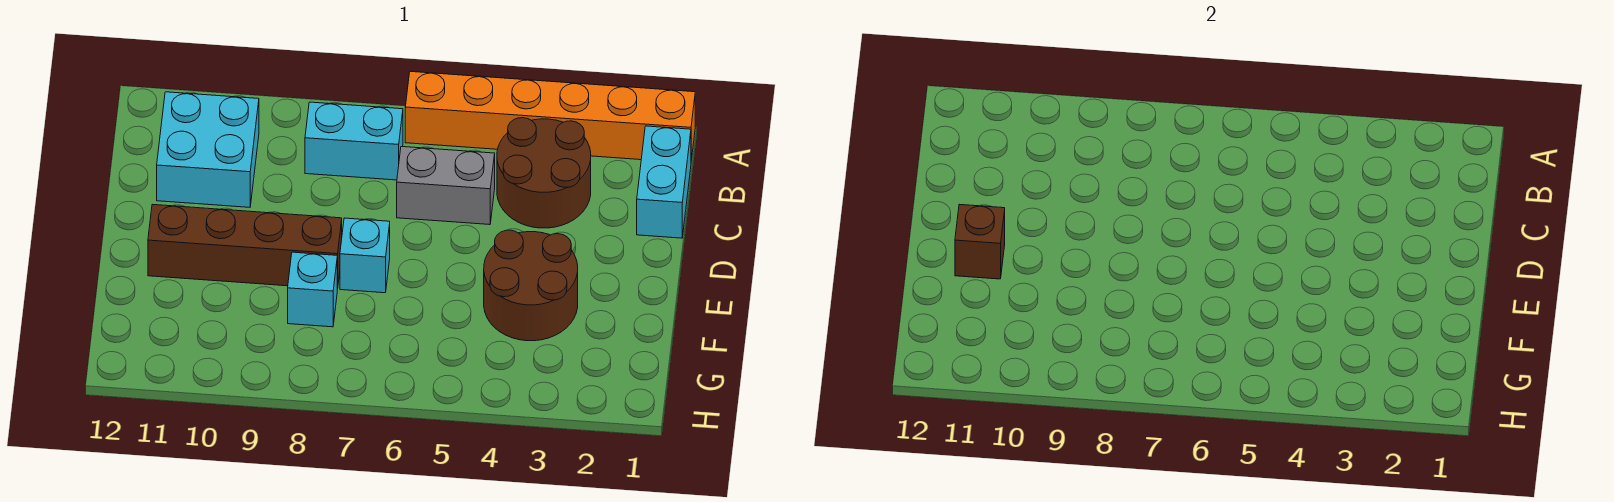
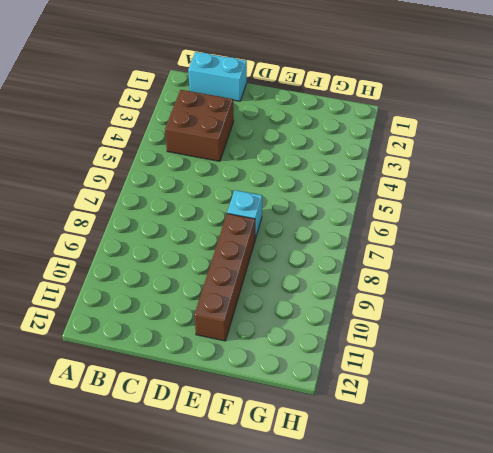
brown brick B3:C4 level 1 -> brown round brick B3:C4 level 1
none -> orange brick A1:A6 level 1
none -> cyan brick B7:B8 level 1

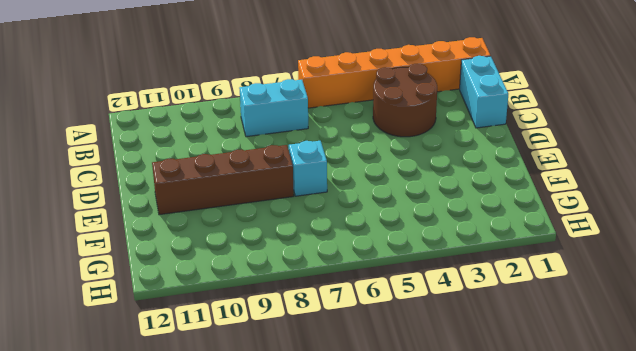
none -> cyan brick B10:C11 level 1
none -> grey brick C5:C6 level 1

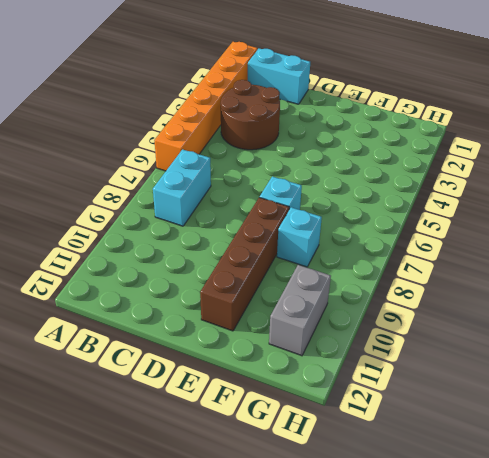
grey brick G10:G11 level 1 -> grey brick C5:C6 level 1
none -> cyan brick B10:C11 level 1
none -> brown round brick E3:F4 level 1

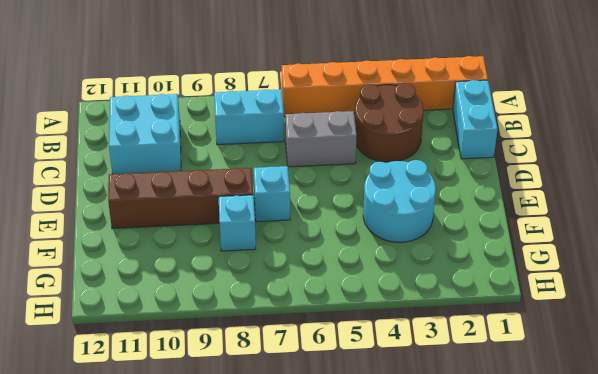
cyan round brick E3:F4 level 1 -> brown round brick E3:F4 level 1
none -> brown brick E11 level 2

